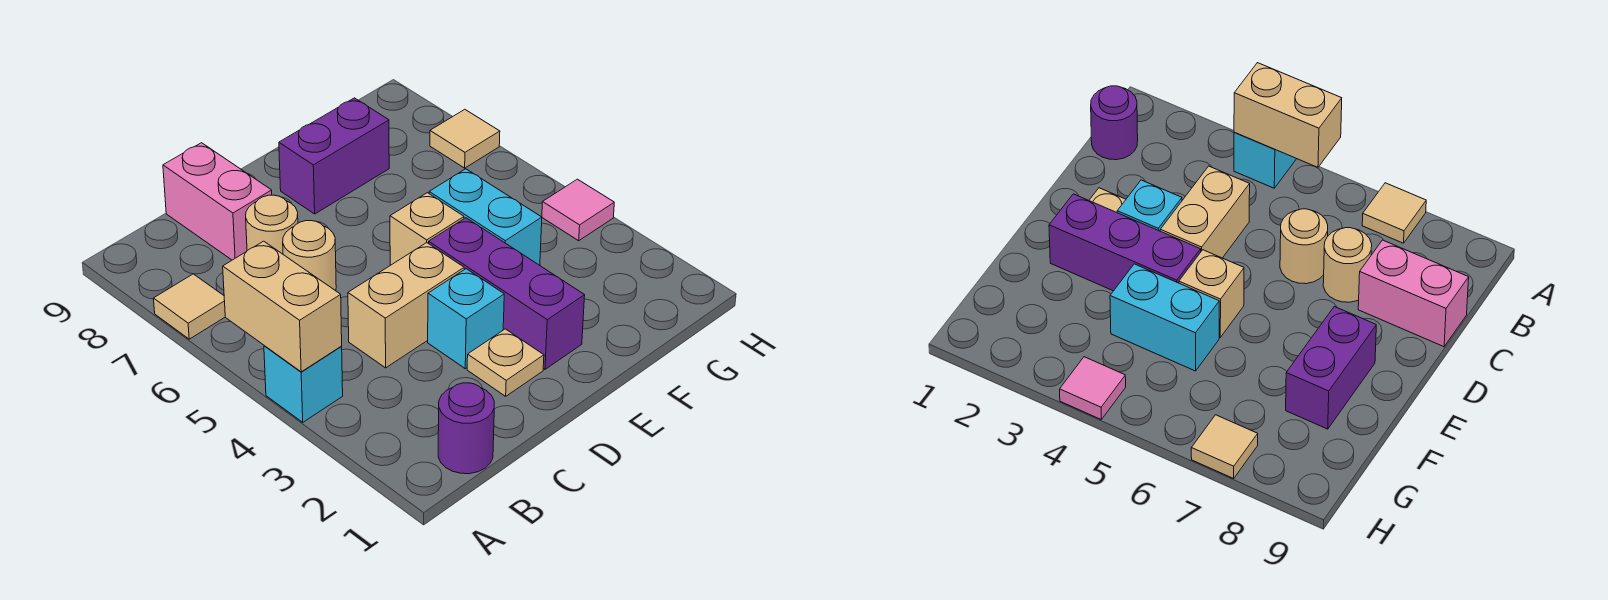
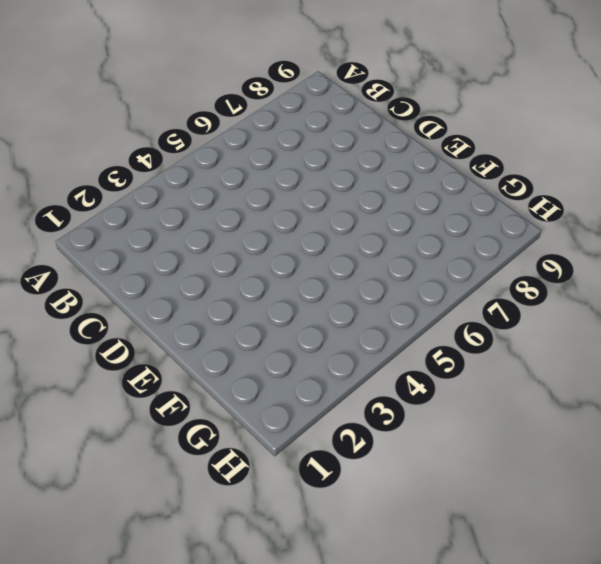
none -> cyan brick A4 level 1
none -> tan tile A7 level 1
none -> purple round brick B1 level 1

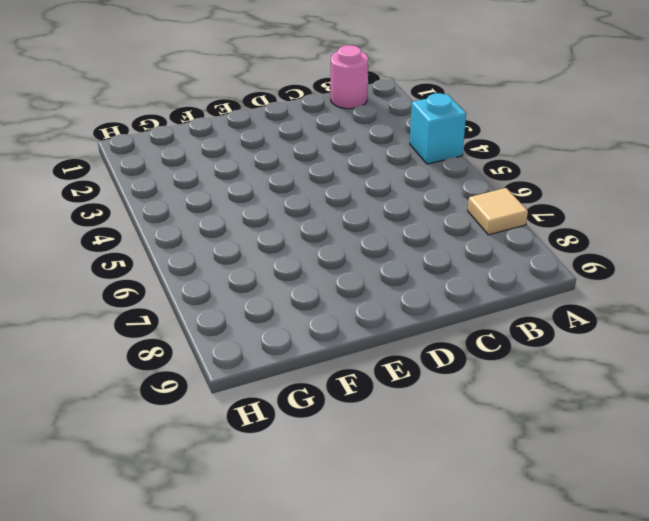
pink round brick B1 level 1 -> purple round brick B1 level 1
none -> tan brick C4:D4 level 1
none -> tan round brick C6 level 1
none -> tan round brick C7 level 1

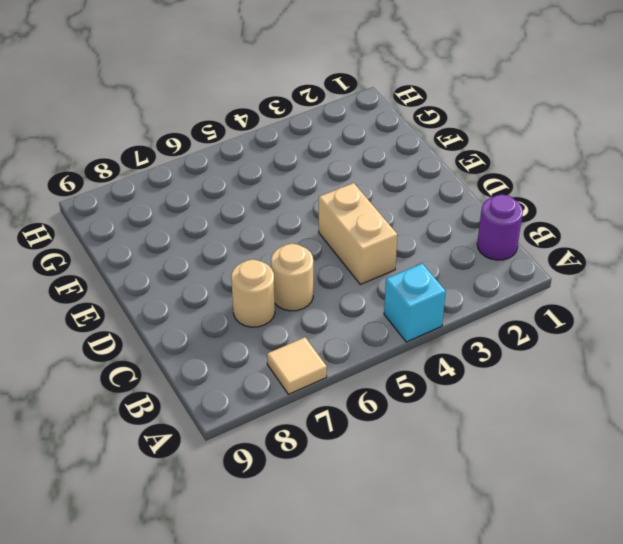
none -> pink brick C8:C9 level 1
none -> tan plate D2 level 1
none -> cyan brick D3 level 1

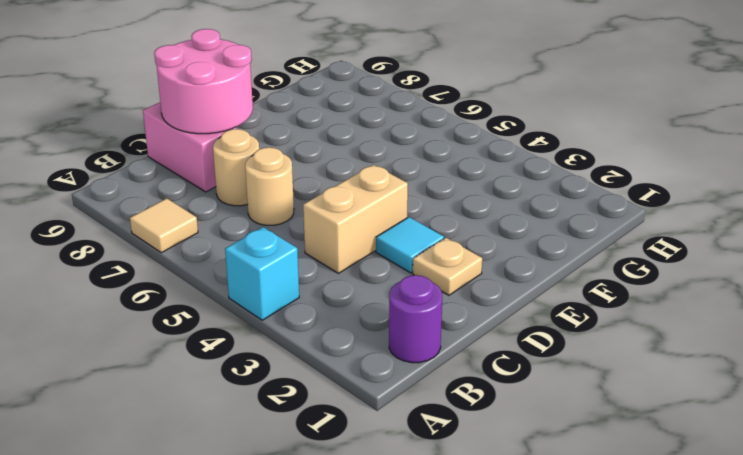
pink round brick C8:D9 level 2 -> none
cyan tile D3 level 1 -> cyan brick D3 level 1
none -> purple brick E2:E4 level 1
none -> tan brick E5 level 1
none -> purple brick E8:F8 level 1

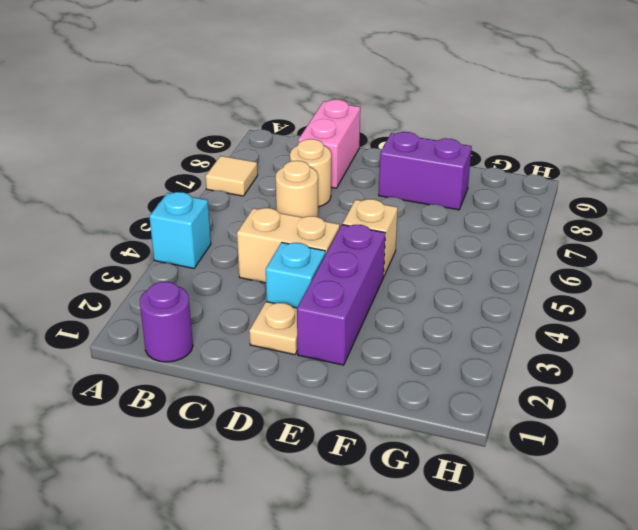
none -> cyan brick F4:F5 level 1
none -> pink tile H4 level 1
none -> tan tile H7 level 1

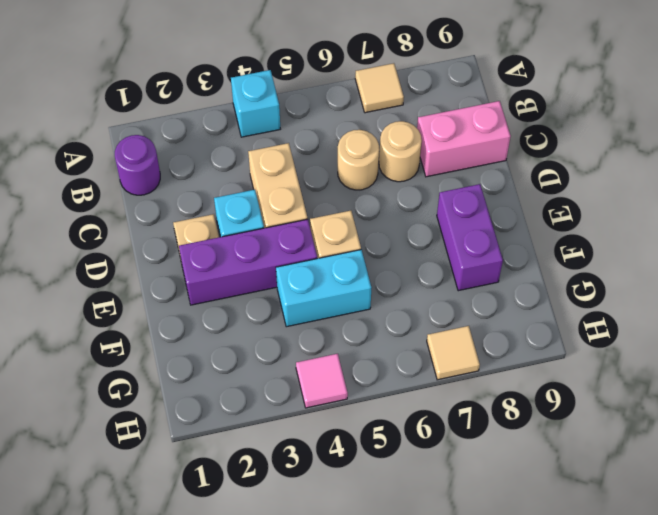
none -> tan brick A4:A5 level 2

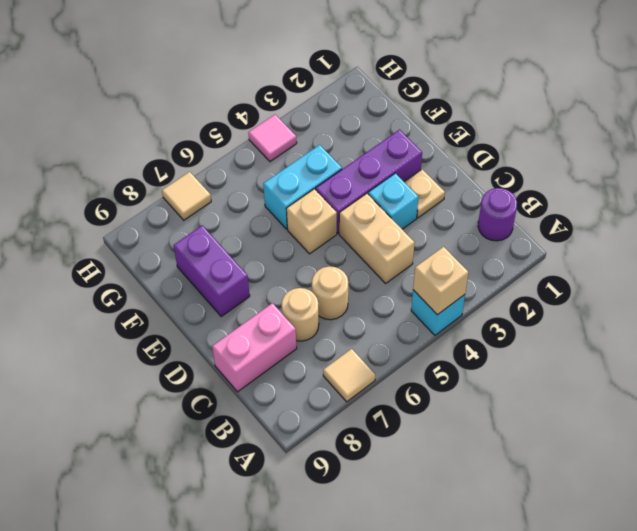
tan brick A4 level 2 -> tan brick A4:A5 level 2

